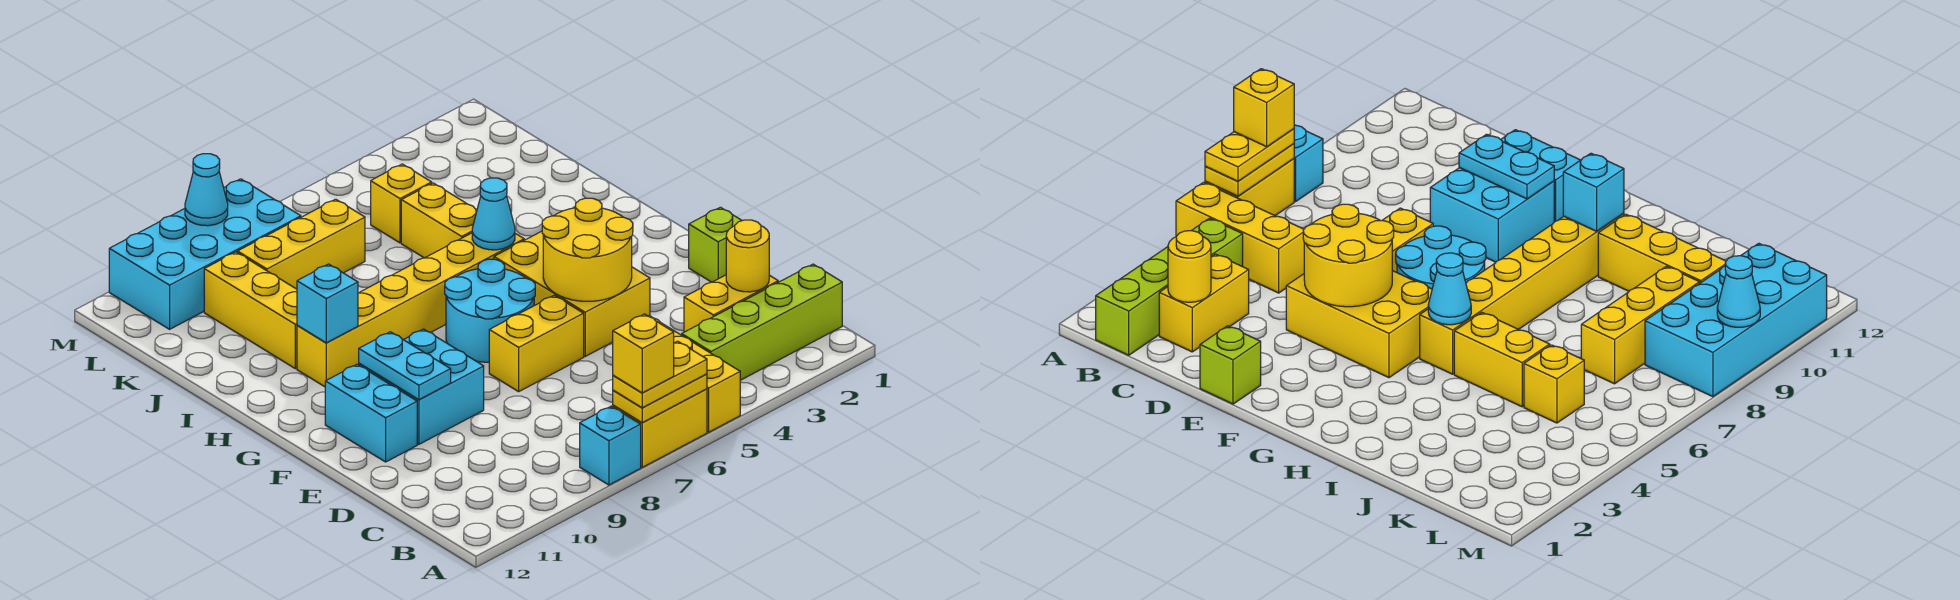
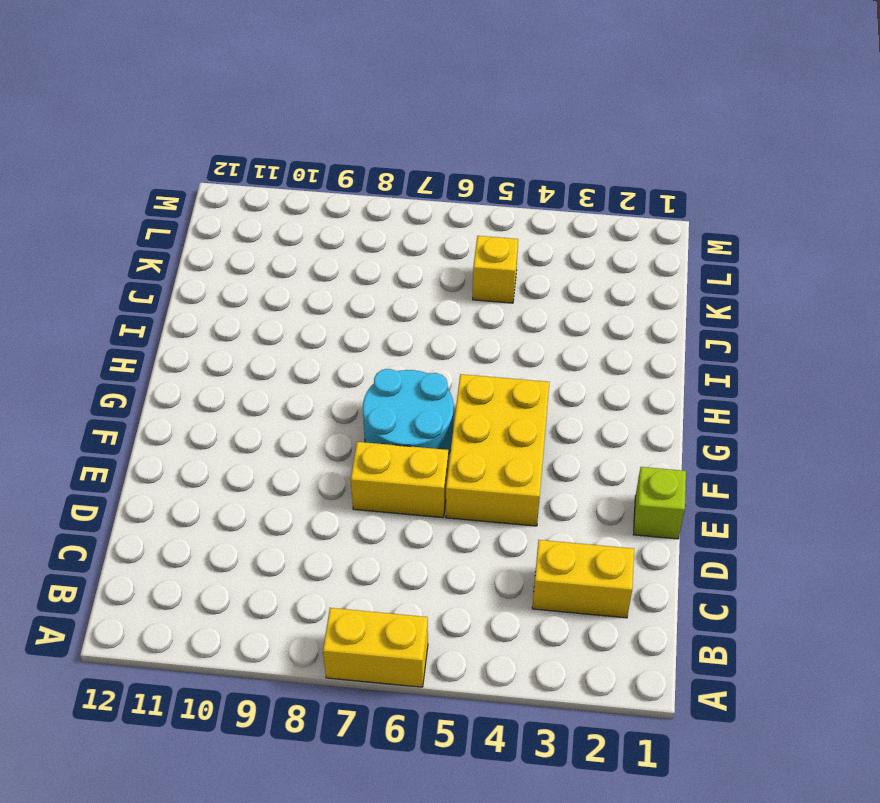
none -> yellow brick A5:C5 level 1
none -> cyan brick A8 level 1
none -> lime brick B1:B4 level 1

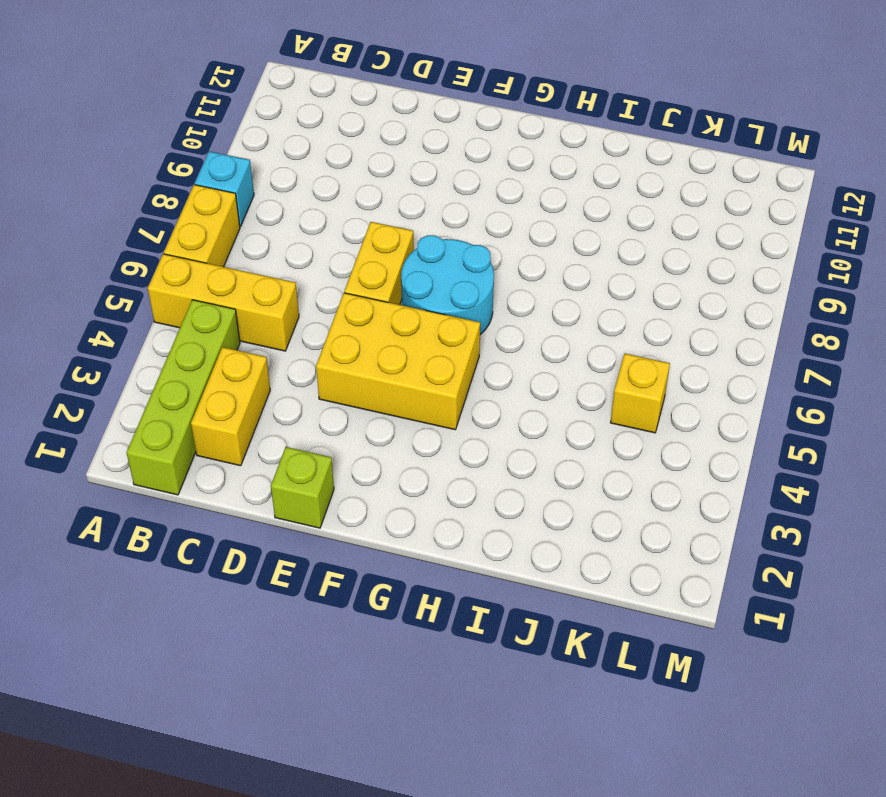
none -> cyan brick E9:F10 level 1
none -> cyan brick E11:F11 level 1
none -> yellow brick H5:H10 level 1

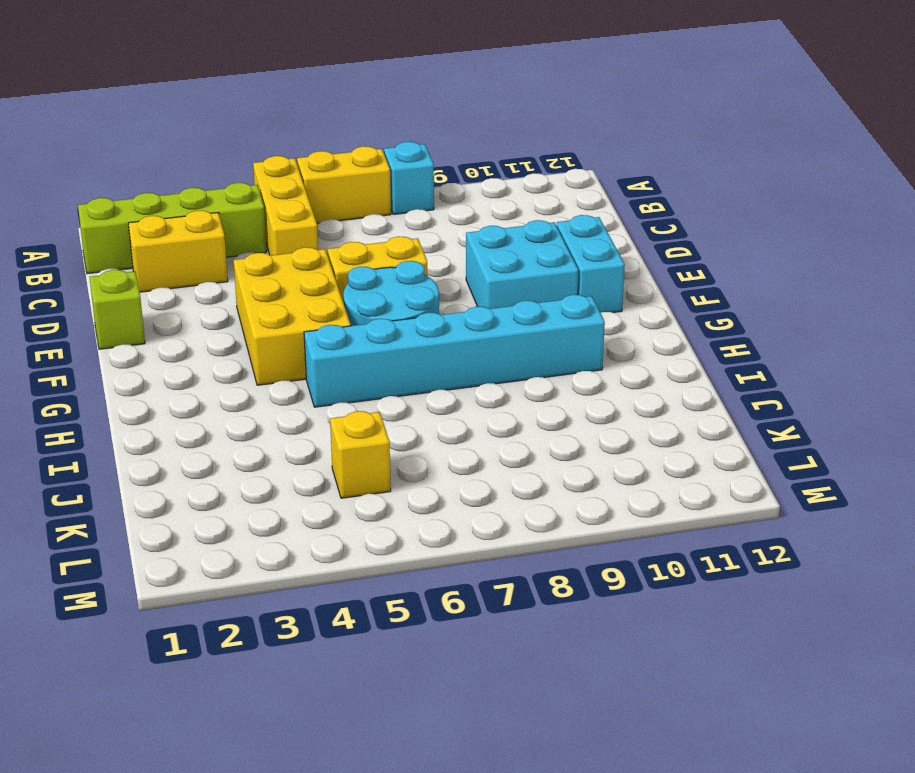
cyan brick H5:H10 level 1 -> yellow brick H5:H10 level 1
none -> yellow brick I5:J5 level 1
none -> yellow brick I10:K10 level 1
none -> yellow brick K7:K9 level 1

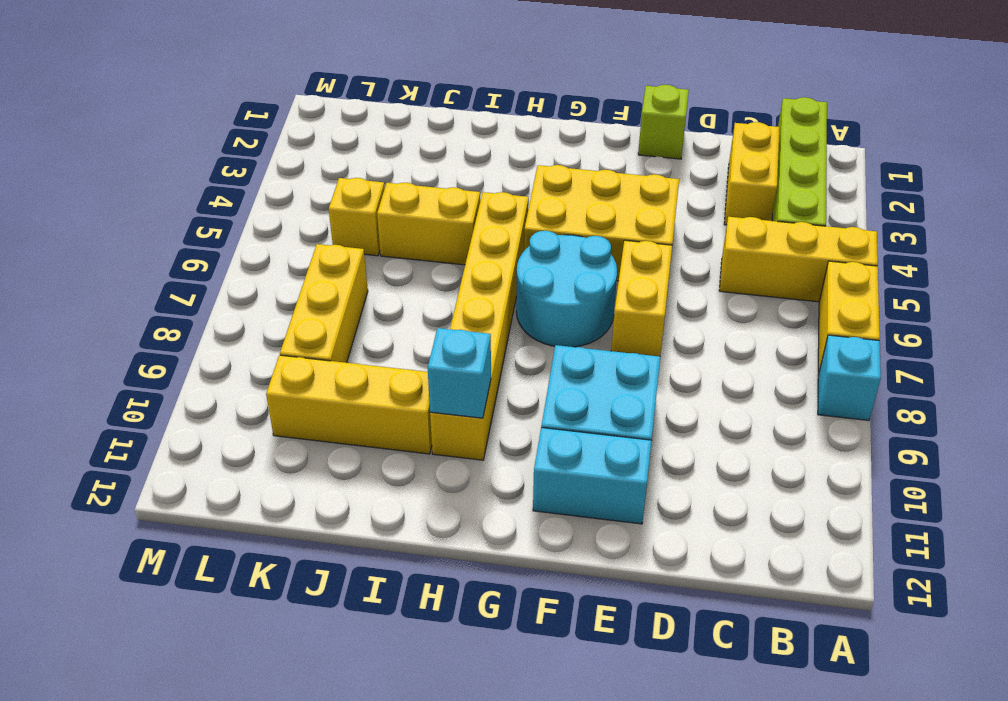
none -> cyan brick L8:M11 level 1
none -> yellow plate A6:A7 level 2
none -> yellow round brick C2 level 2

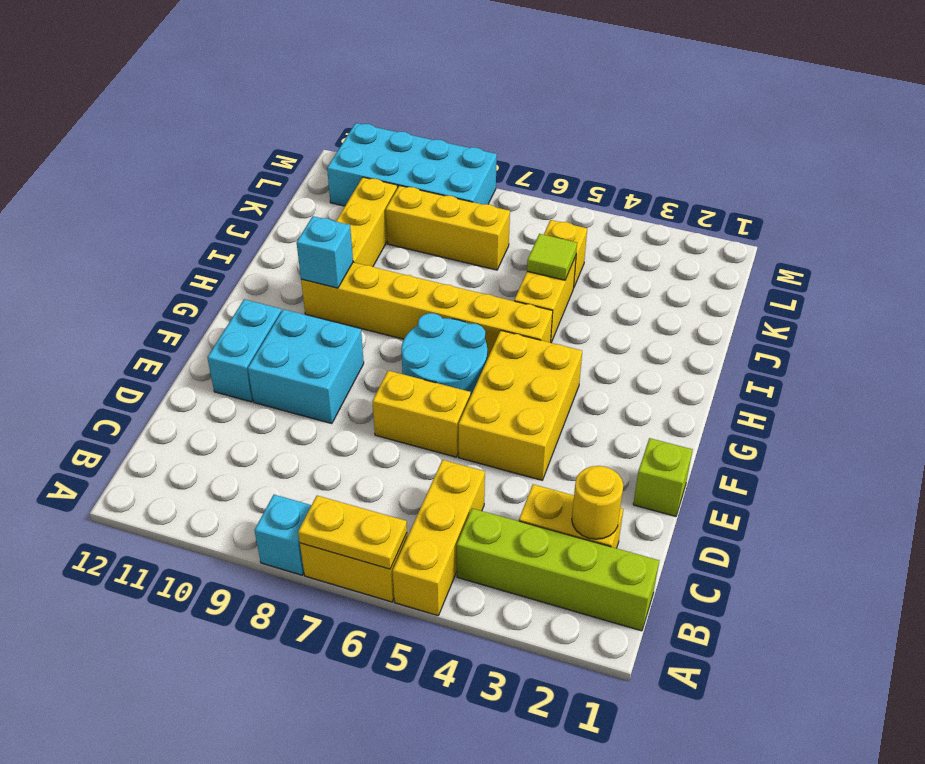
lime tile J5 level 2 -> none
none -> yellow round brick E4:F5 level 2
none -> cyan plate E10:F10 level 2
none -> cyan cone H5 level 2

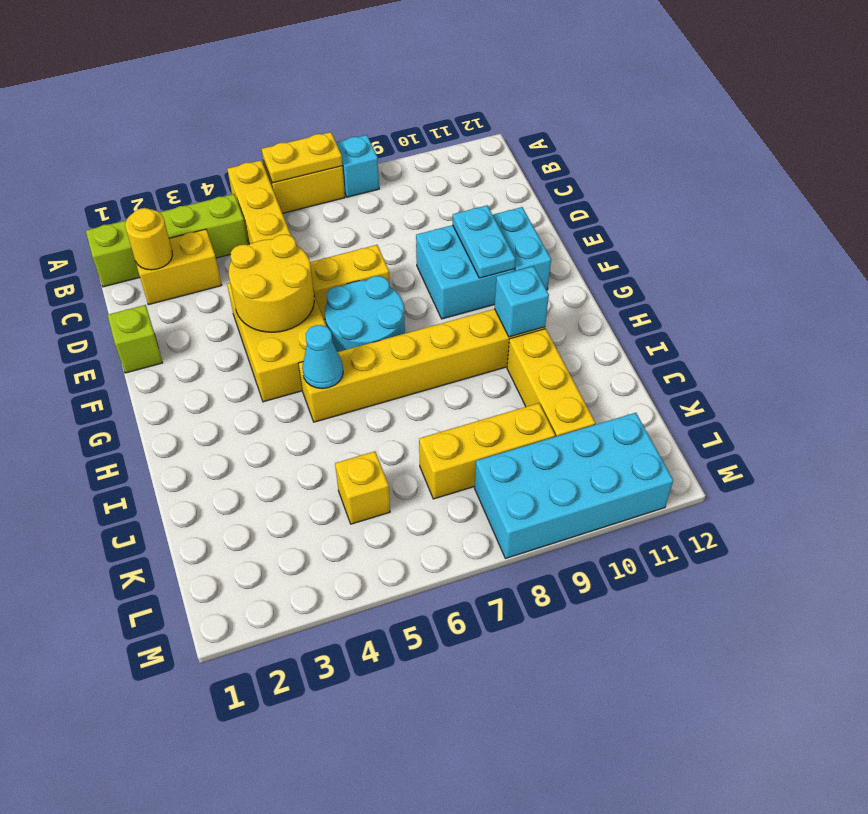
none -> yellow brick I5:J5 level 1
none -> cyan cone M9 level 2
none -> yellow plate A6:A7 level 3

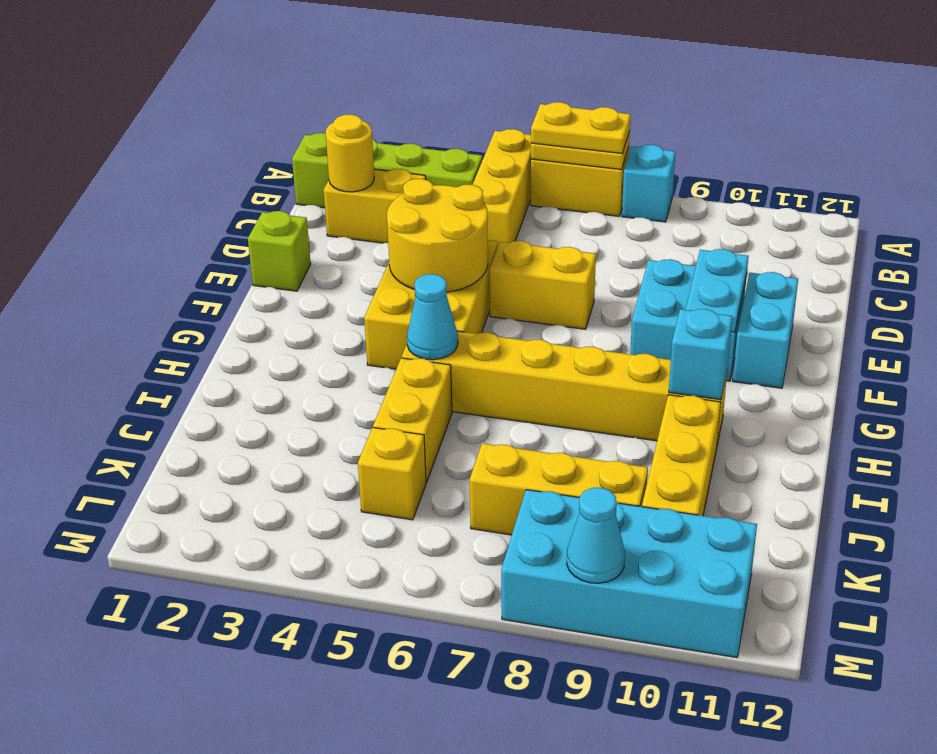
none -> cyan round brick F6:G7 level 1
none -> yellow brick A7 level 4

